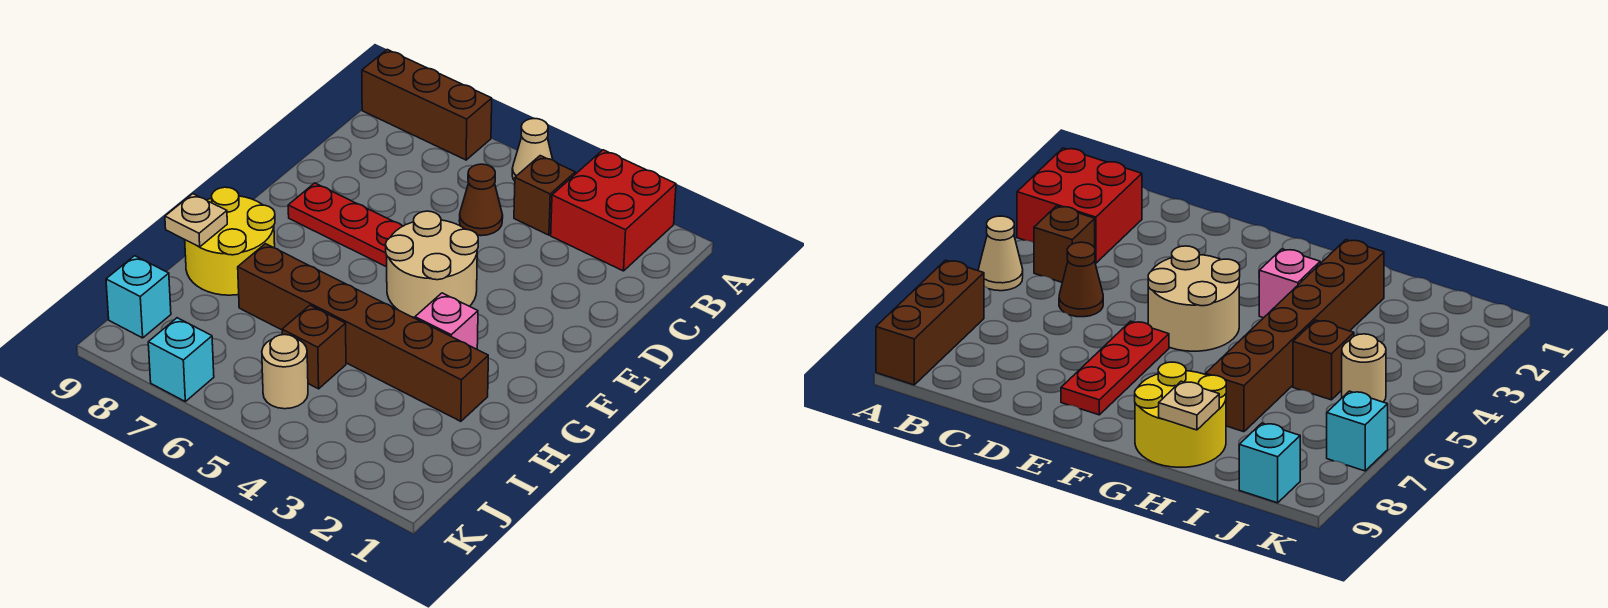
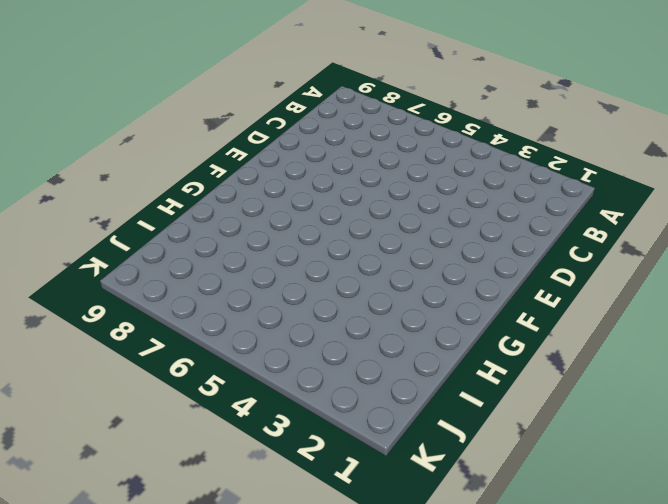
none -> red brick A2:B3 level 1
none -> tan cone A5 level 1
none -> brown brick A7:A9 level 1

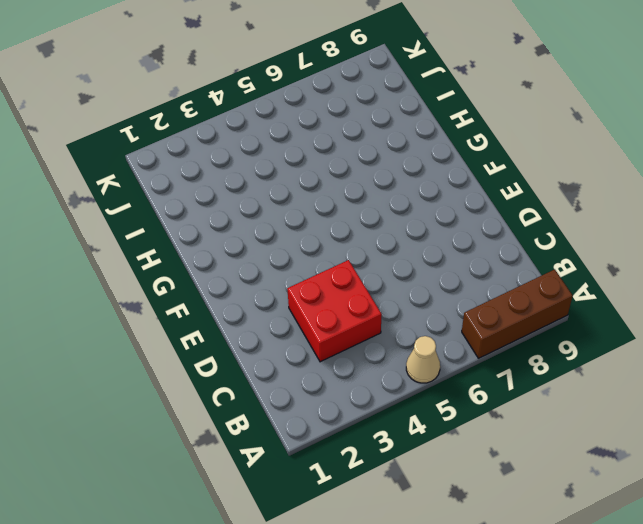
red brick C3:D4 level 1 -> red brick A2:B3 level 1
none -> brown brick B4 level 1
none -> brown cone C5 level 1
none -> tan round brick E4:F5 level 1

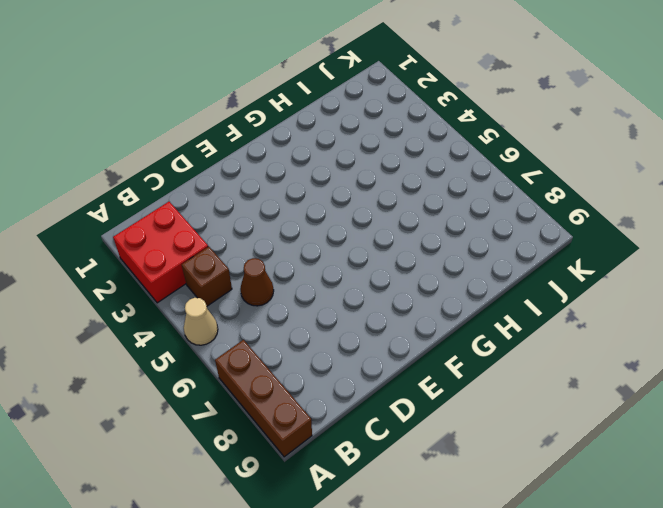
none -> tan round brick E4:F5 level 1
none -> red plate E6:E8 level 1
none -> pink brick G3 level 1

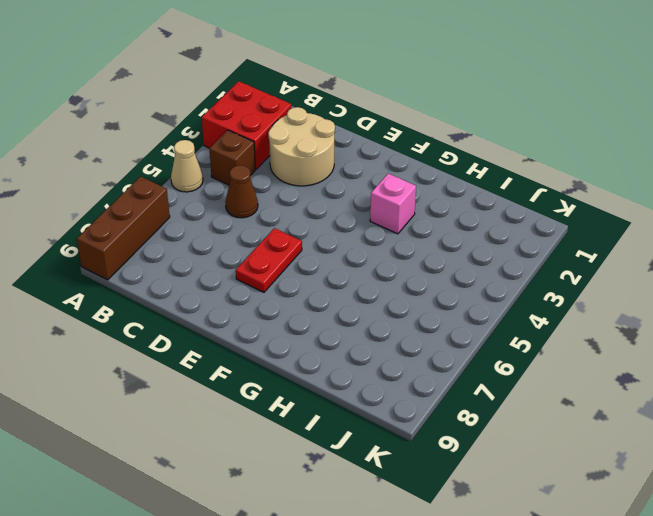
tan round brick C2:D3 level 1 -> tan round brick E4:F5 level 1
red plate E6:E7 level 1 -> red plate E6:E8 level 1
none -> yellow round brick G8:H9 level 1
none -> brown brick H2:H7 level 1
none -> brown brick I5 level 1

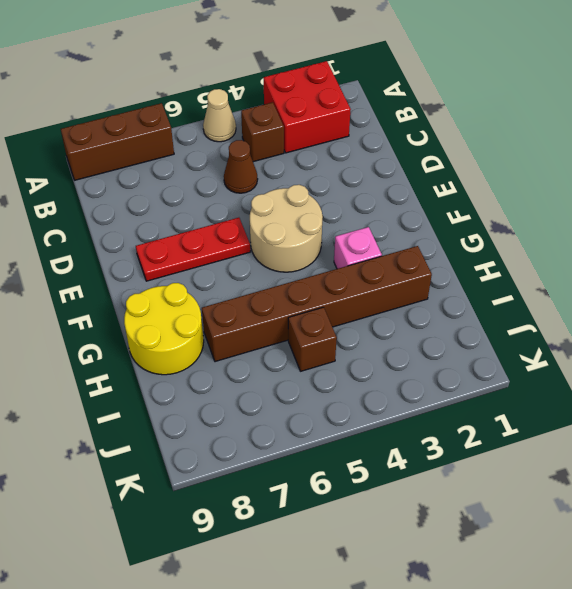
none -> tan round brick J5 level 1
none -> cyan brick J9 level 1
none -> cyan brick K7 level 1

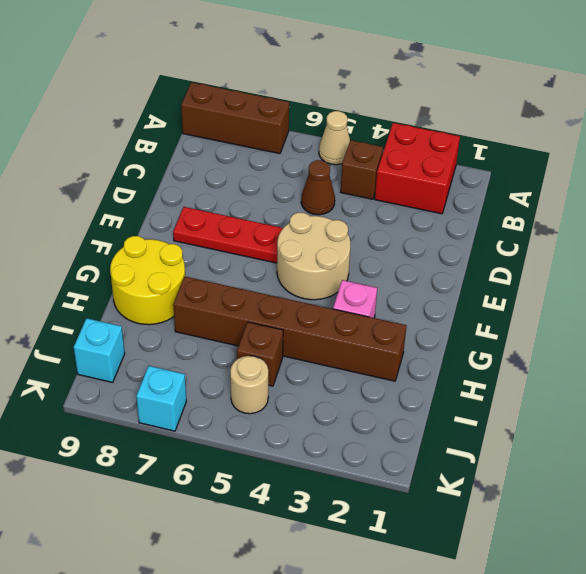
none -> tan plate H9 level 2

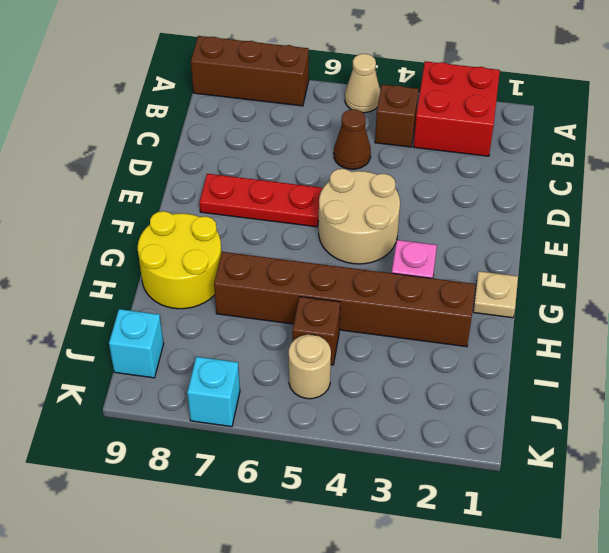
tan plate G1 level 1 -> tan plate H9 level 2

